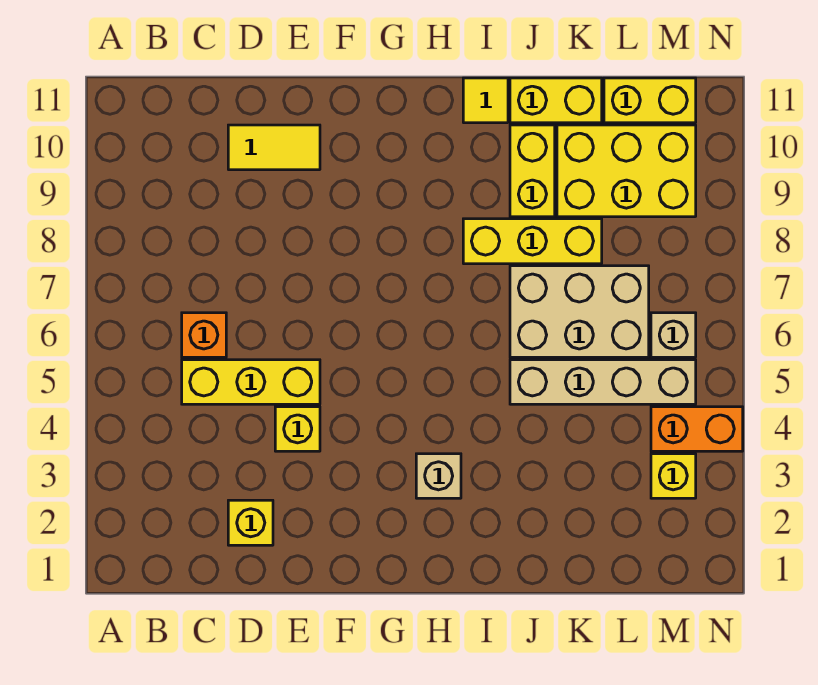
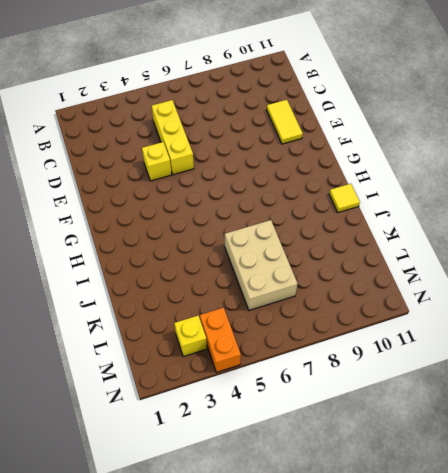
none -> orange brick C6 level 1
none -> yellow brick D2 level 1
none -> tan brick H3 level 1

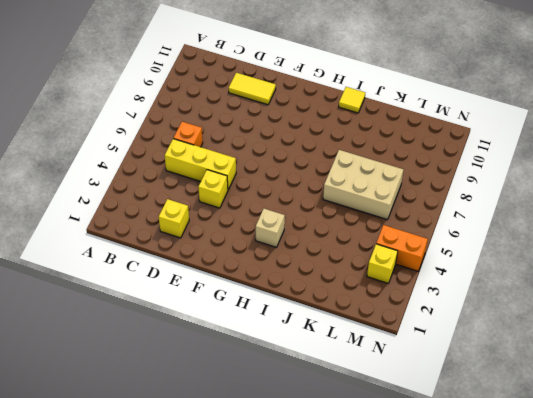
none -> yellow brick I8:K8 level 1
none -> tan brick J5:M5 level 1
none -> yellow brick J9:J10 level 1

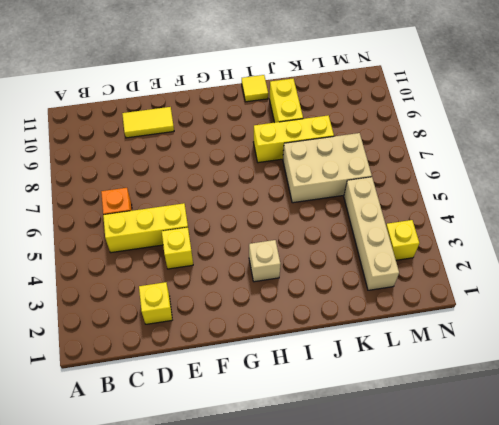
tan brick L2:L5 level 1 -> tan brick J5:M5 level 1
none -> yellow brick J11:K11 level 1
none -> yellow brick K9:M10 level 1
none -> yellow brick L11:M11 level 1

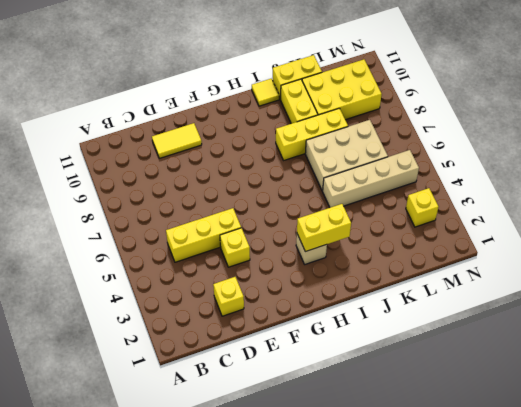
yellow brick H3:I3 level 2 -> yellow brick L11:M11 level 1
none -> orange brick C6 level 1
none -> orange brick M4:N4 level 1
none -> tan brick M6 level 1

